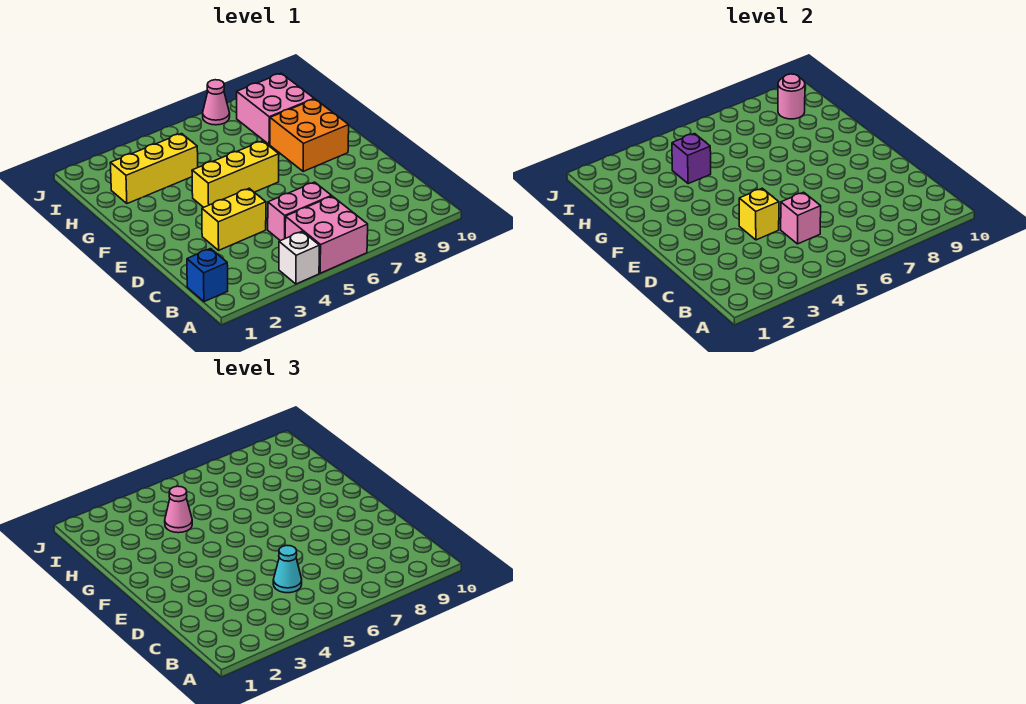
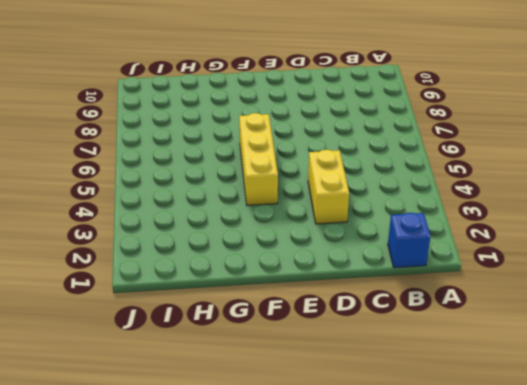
none -> white brick A4 level 1
none -> pink brick A5:B6 level 1
none -> pink brick C5:C6 level 1

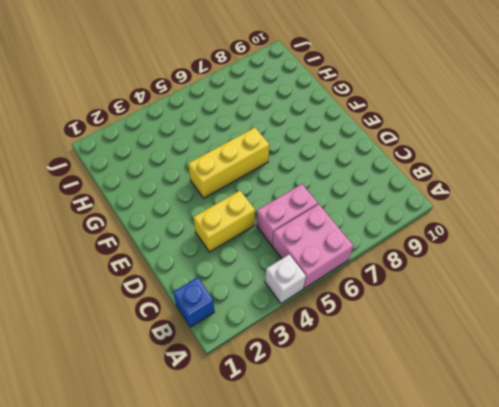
none -> orange brick F8:G9 level 1
none -> yellow brick H2:H4 level 1
none -> pink brick H8:I9 level 1

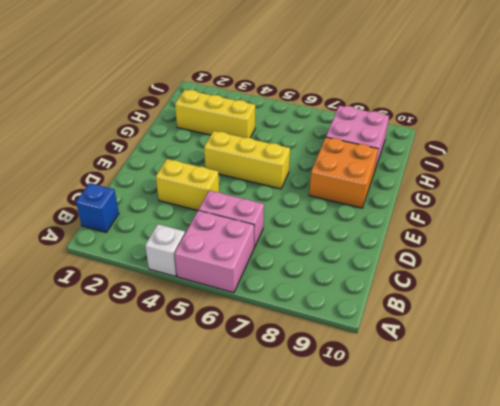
none -> pink cone J7 level 1
none -> pink brick C5 level 2
none -> yellow brick D4 level 2

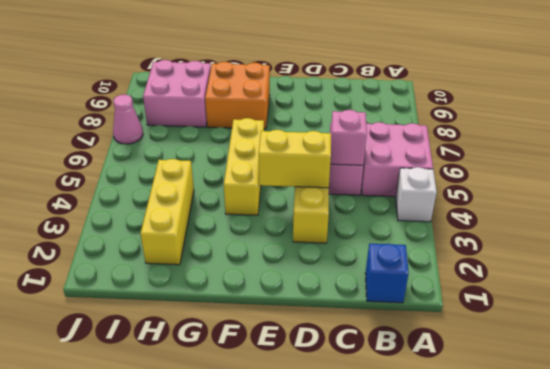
yellow brick D4:E4 level 2 -> yellow brick D4 level 2
none -> purple brick H4 level 2
none -> pink round brick I9 level 2
none -> cyan cone C5 level 3

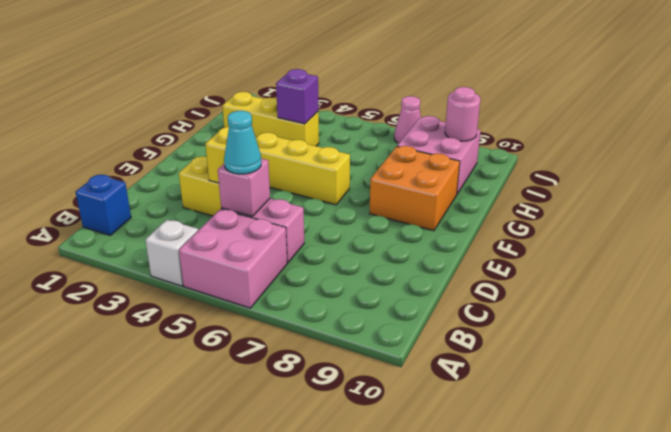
none -> pink cone H4 level 3

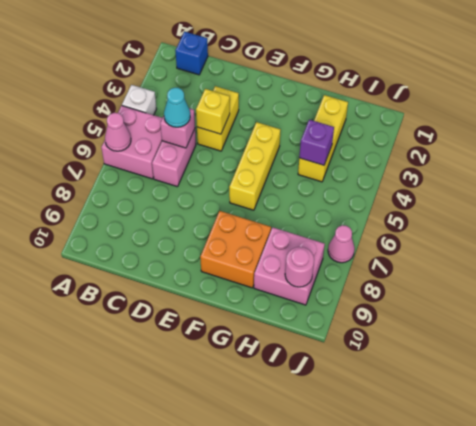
pink cone A6 level 2 -> pink cone H4 level 3

